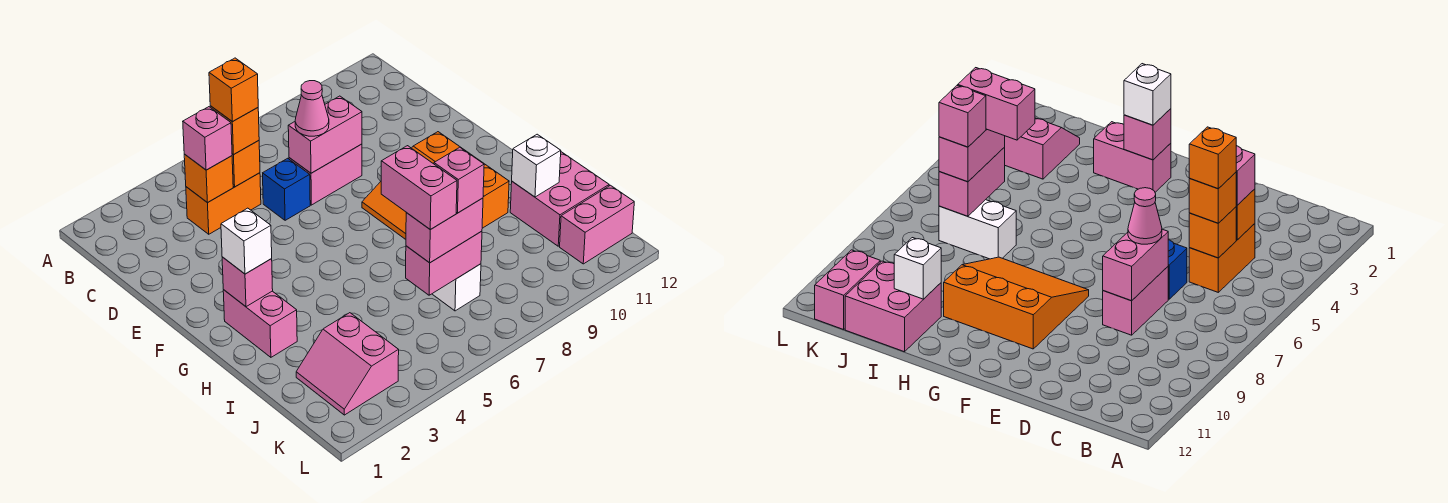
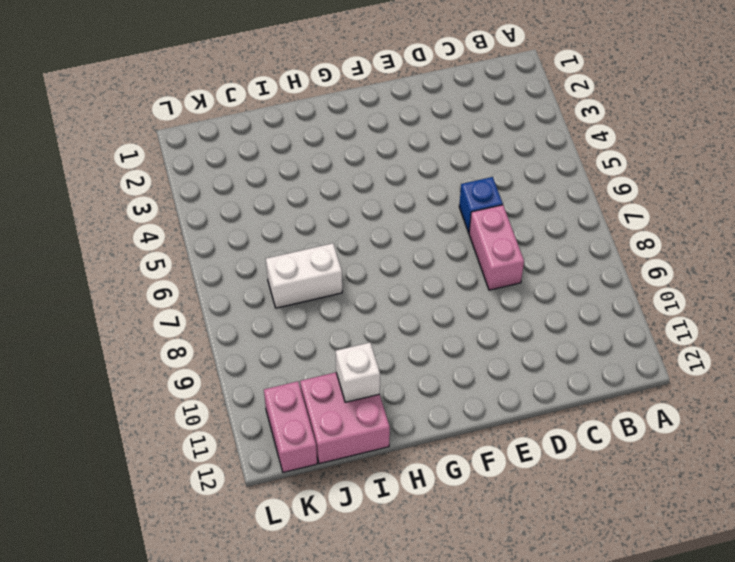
none -> orange brick C4:C5 level 1
none -> orange slope F8:H10 level 1 top 10
none -> pink brick G2:H2 level 1

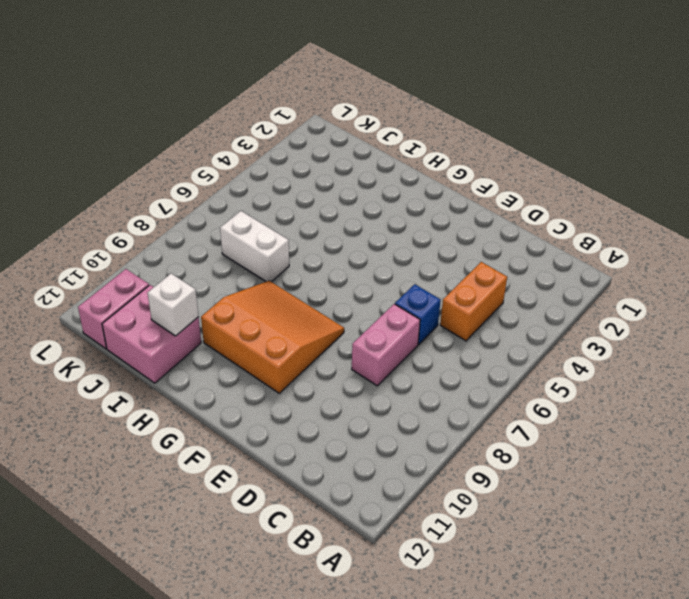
none -> pink brick G2:H2 level 1
none -> pink slope J2:K3 level 1 top 3
none -> orange brick C4 level 2

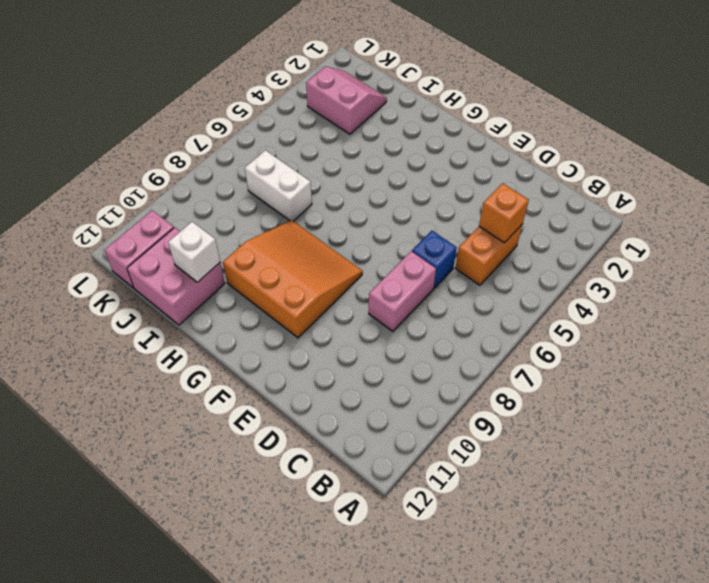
none -> pink brick G2:H2 level 1
none -> orange brick C5 level 2
none -> pink brick D7:D8 level 2

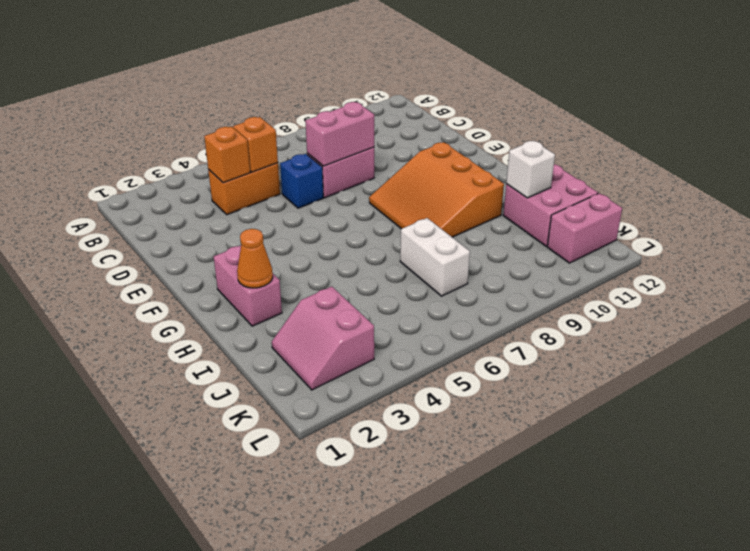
orange cone H2 level 2 -> none
none -> pink brick G2 level 2
none -> pink brick J6:J7 level 2
none -> pink brick C4 level 3

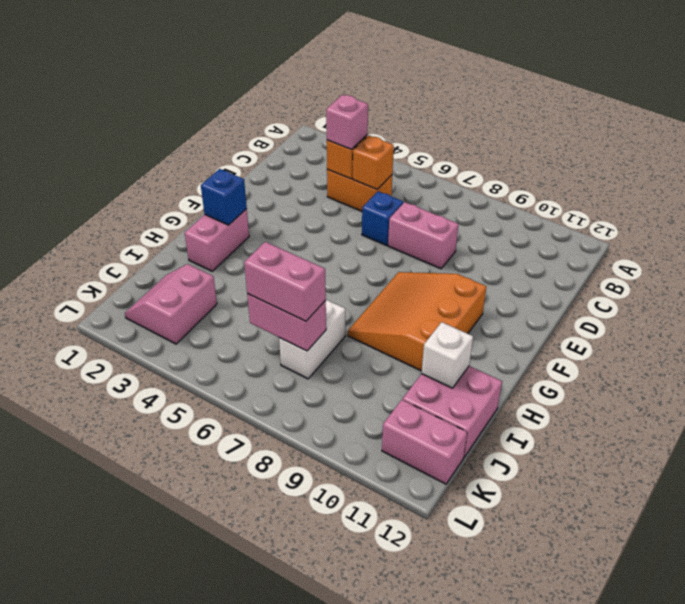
blue brick G2 level 2 -> pink brick G2 level 2
none -> pink brick D7:D8 level 2
none -> orange brick C5 level 3
none -> pink cone D7 level 3

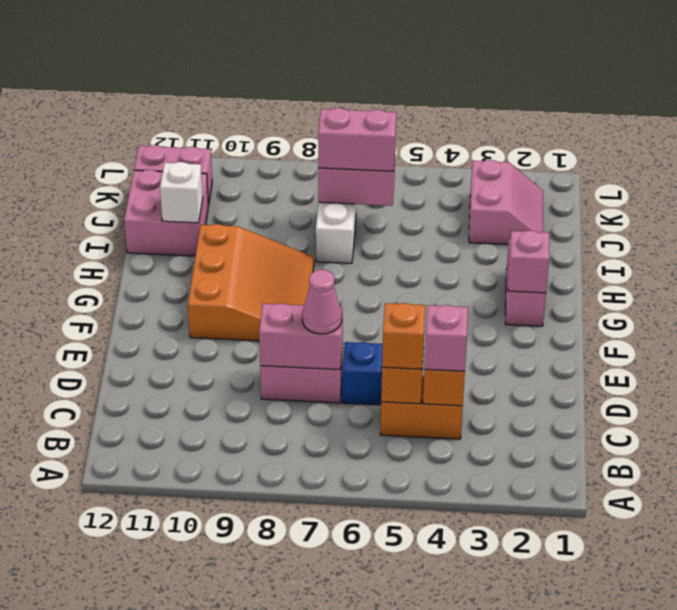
none -> white brick G2 level 3
none -> orange brick C5 level 4
none -> pink brick I6:J6 level 4

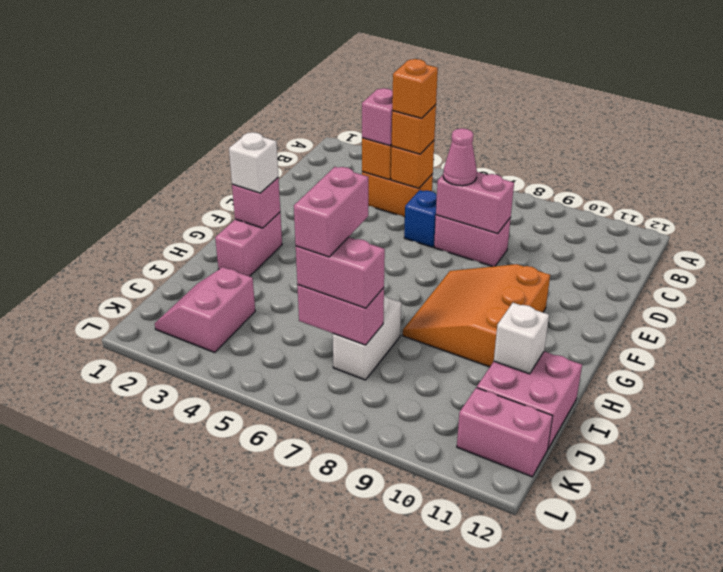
none -> pink brick J7 level 4

